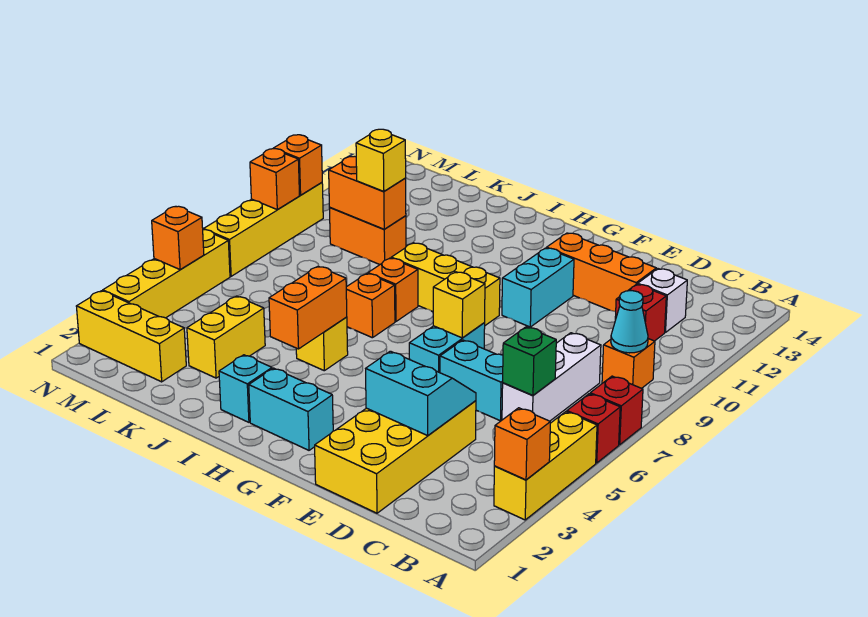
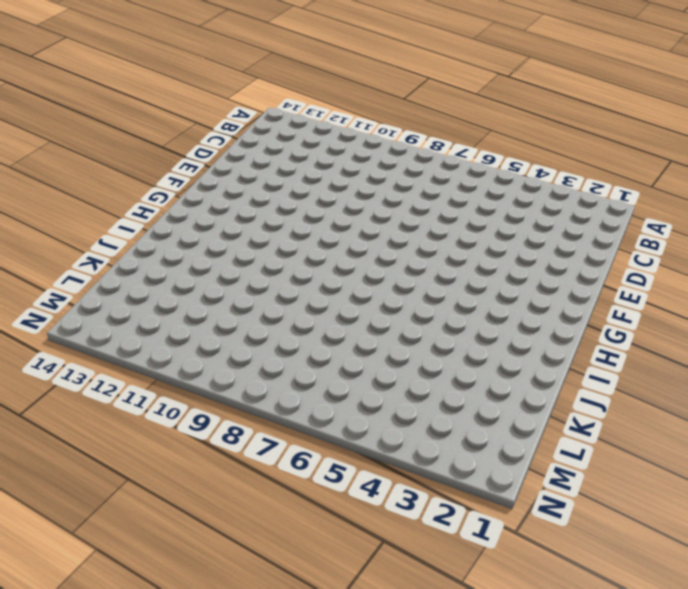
none -> yellow brick A3:A5 level 1
none -> red brick A6 level 1
none -> red brick A7 level 1
none -> orange brick B9 level 1

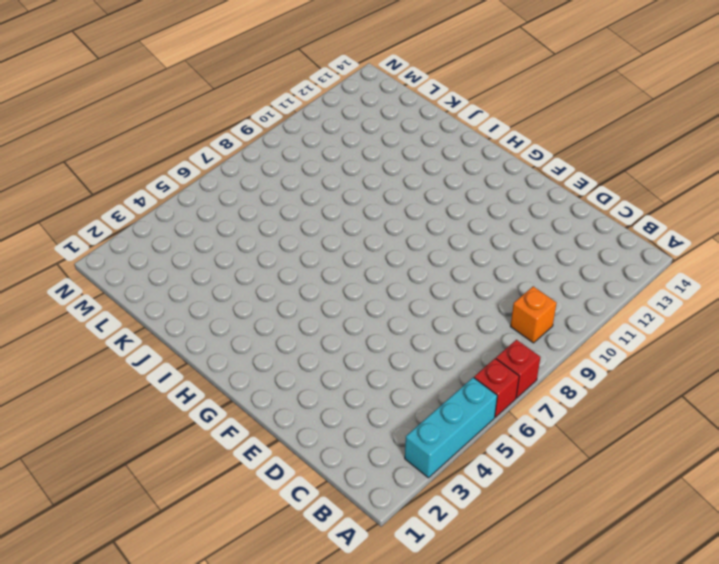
cyan brick A3:A5 level 1 -> yellow brick A3:A5 level 1
none -> white brick C6:C8 level 1
none -> red brick C11 level 1
none -> white brick C12 level 1
none -> yellow brick D1:E4 level 1

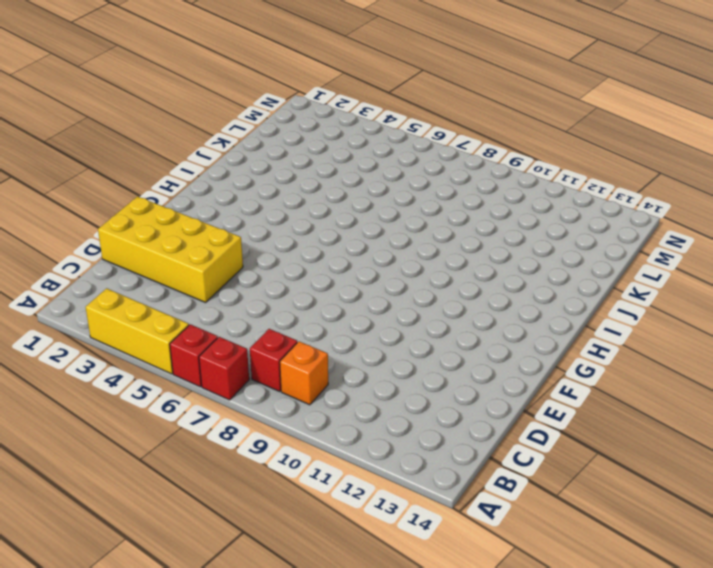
red brick B8 level 1 -> red brick C11 level 1
none -> white brick C6:C8 level 1
none -> white brick C12 level 1
none -> cyan brick D6:E6 level 1
none -> orange brick D12:F12 level 1

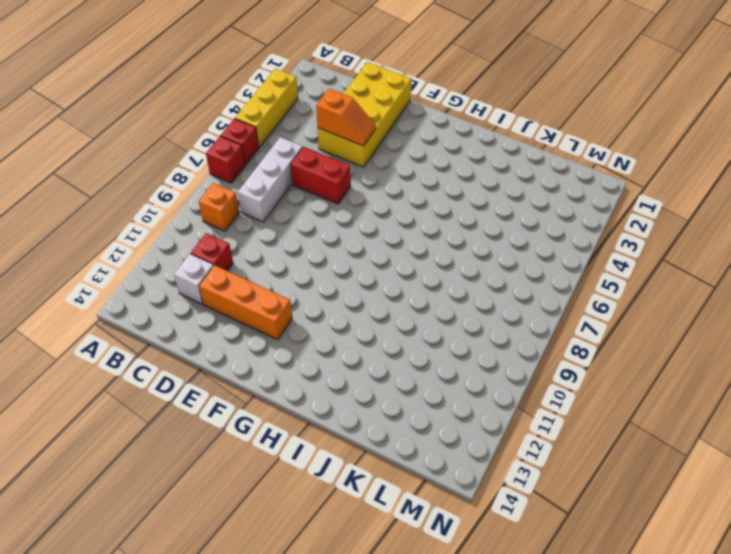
orange slope D4:E4 level 2 top D -> cyan slope D3:E4 level 2 top 3
red brick D6:E6 level 1 -> cyan brick D6:E6 level 1
none -> cyan brick F6:F7 level 1
none -> cyan brick F10:F11 level 1
none -> cyan brick G2:H2 level 1
none -> yellow brick G9:I9 level 1

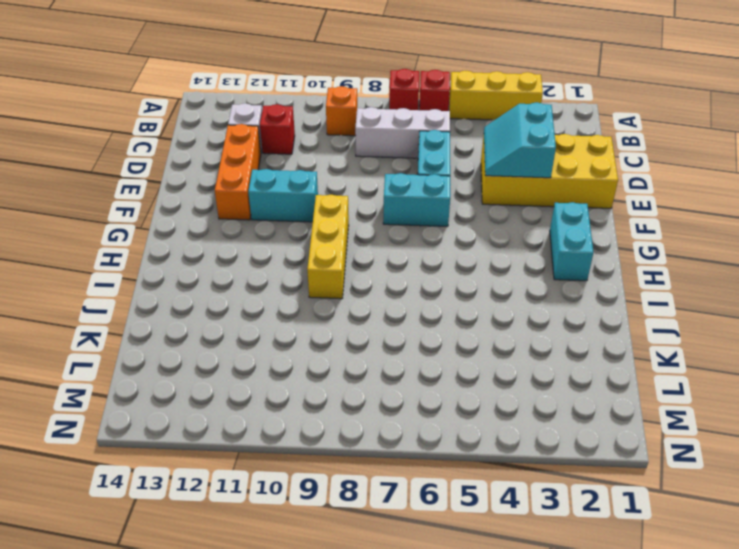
none -> cyan brick I2 level 1
none -> yellow brick I5 level 1
none -> orange brick I7 level 1
none -> orange brick I8 level 1

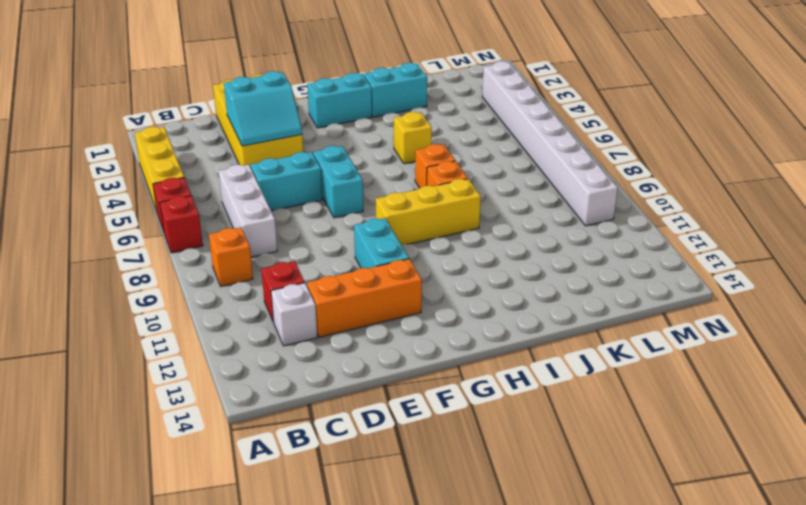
cyan brick I2:J2 level 1 -> cyan brick I2 level 1
white brick M3:M10 level 1 -> none
none -> yellow brick K3:K4 level 1
none -> orange brick K10:L10 level 1
none -> yellow brick L2:N2 level 1
none -> yellow brick N3:N6 level 1

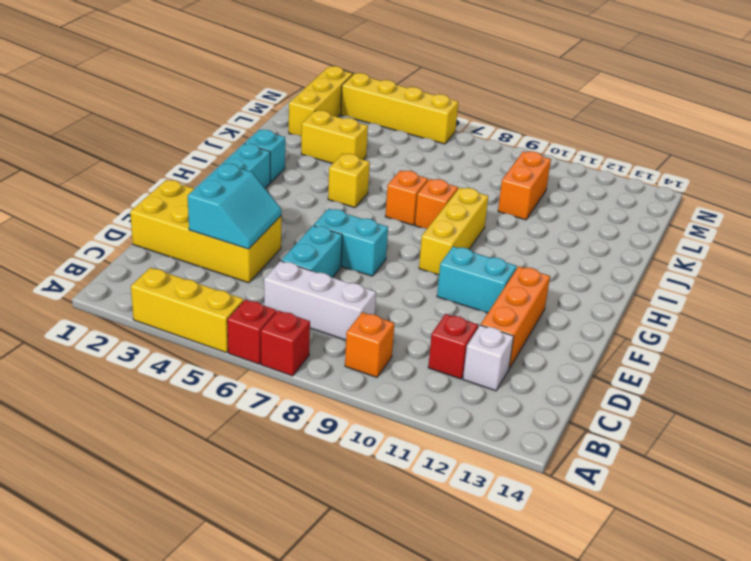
none -> yellow brick N7:N10 level 1
none -> orange brick A3 level 2
none -> cyan cone B9 level 2
none -> green brick C6 level 2

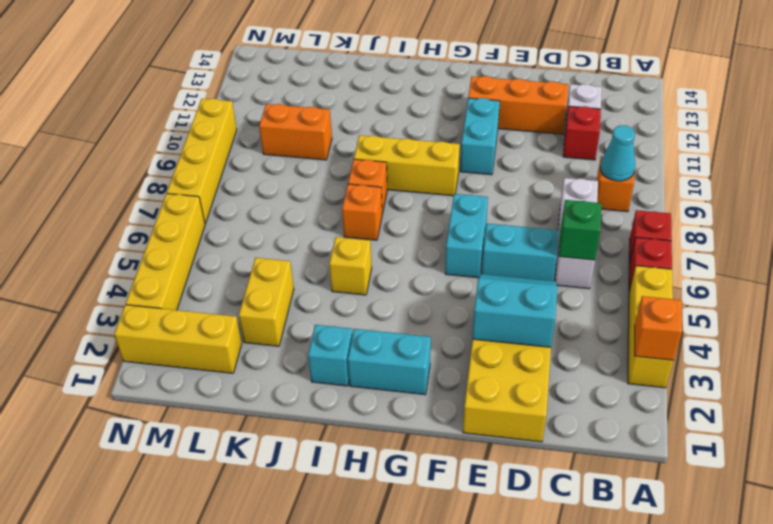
none -> yellow brick F7 level 2
none -> orange brick I4:I5 level 2
none -> orange brick K10:L10 level 2
none -> orange brick N5 level 2

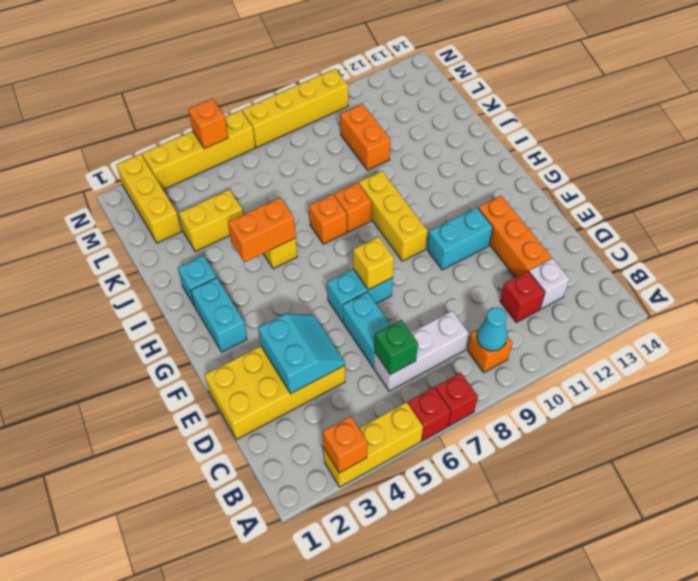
none -> orange brick K10:L10 level 2
none -> orange brick N9 level 2
none -> orange brick N10 level 2
none -> yellow brick K10 level 3

